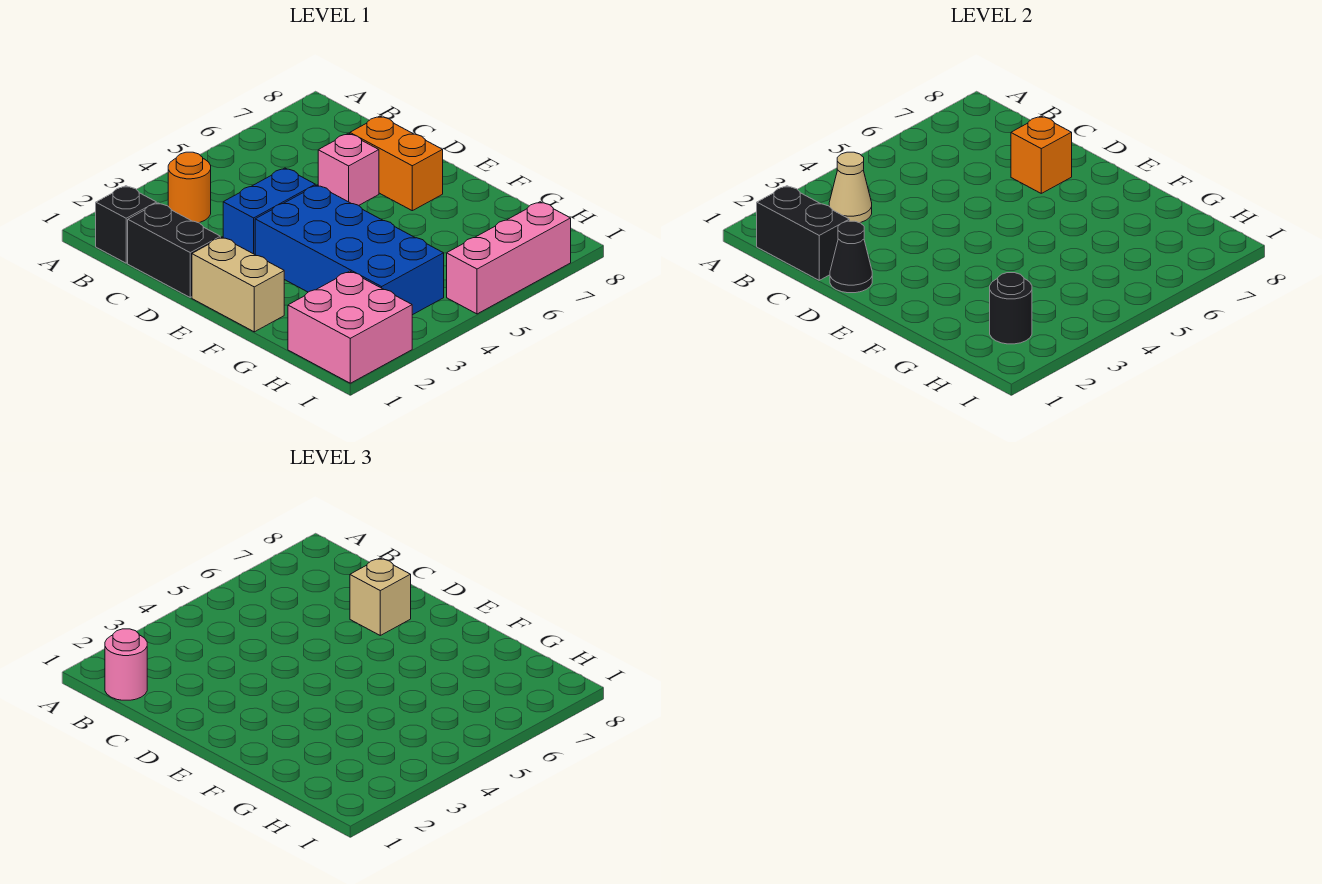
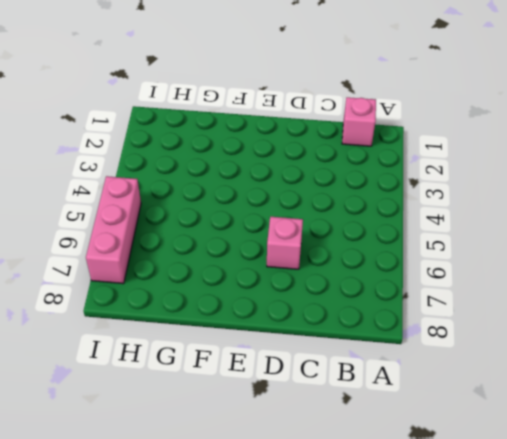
pink brick B1 level 1 -> black brick B1 level 1
none -> orange round brick B3 level 1
none -> black brick C1:D1 level 1
none -> blue brick D3:D4 level 1

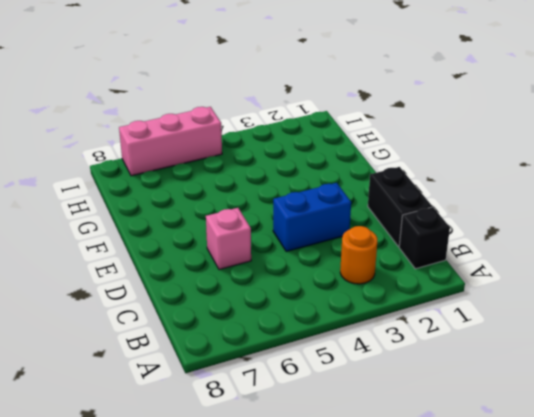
none -> orange brick D7:E7 level 1
none -> tan brick E1:F1 level 1
none -> blue brick E3:H4 level 1

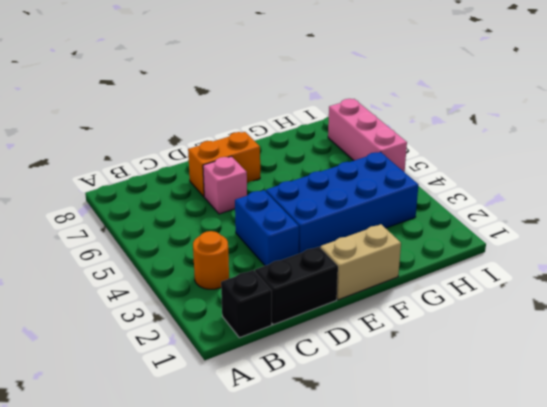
none -> pink brick H1:I2 level 1
none -> black brick B1:C1 level 2
none -> tan cone B3 level 2

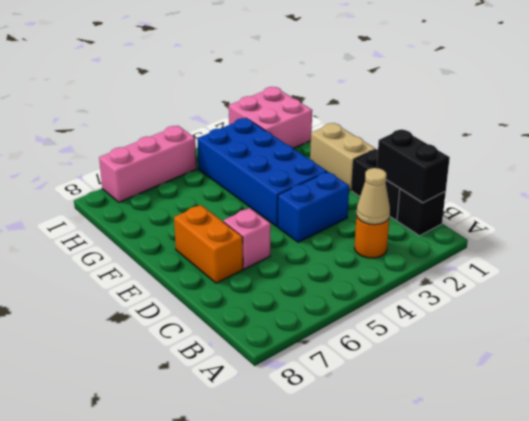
none -> black cone D1 level 2
none -> orange brick D7 level 2
none -> black round brick H2 level 2

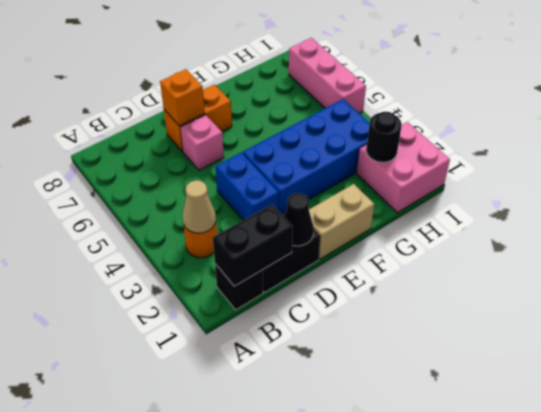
none -> pink round brick B1 level 3
none -> tan brick D7 level 3

